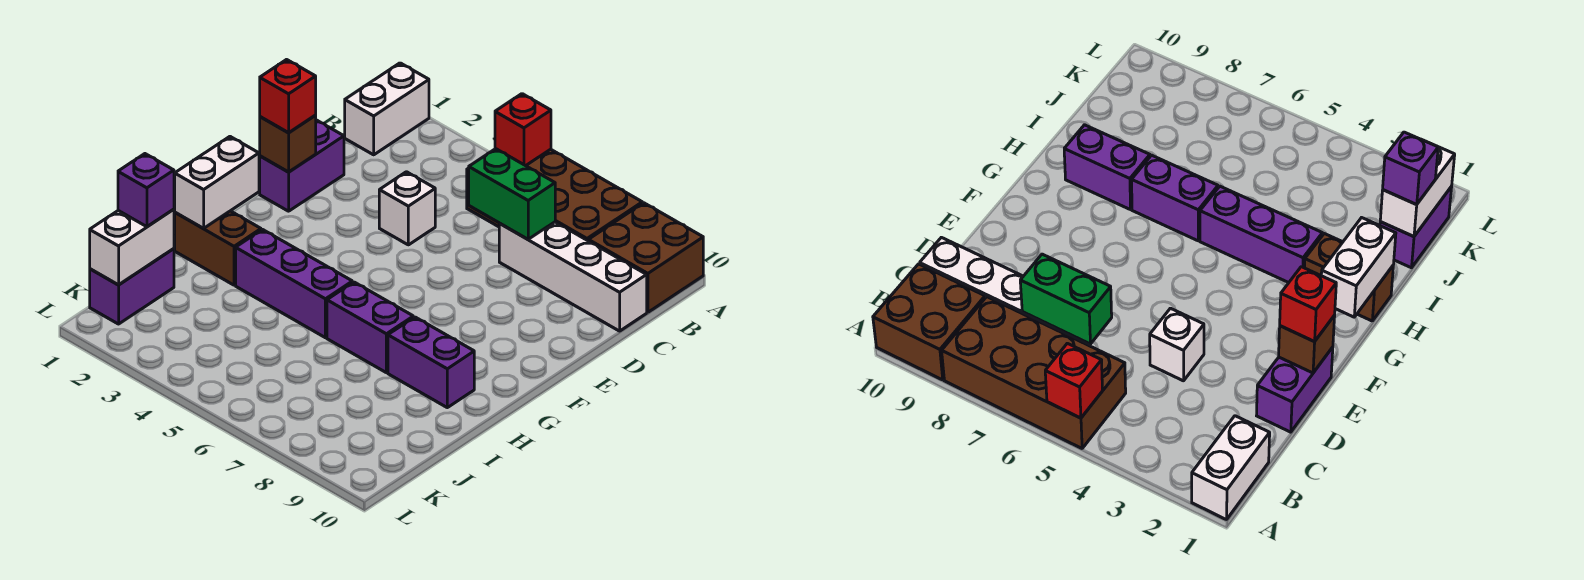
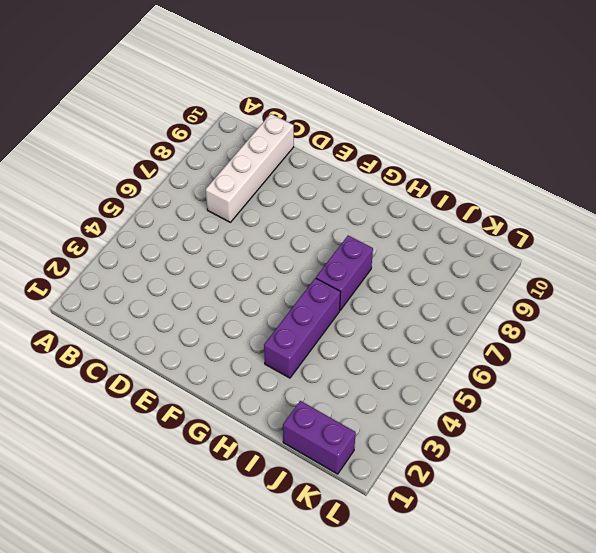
none -> white brick A1:B1 level 1
none -> brown brick A5:B8 level 1
none -> brown brick A9:B10 level 1

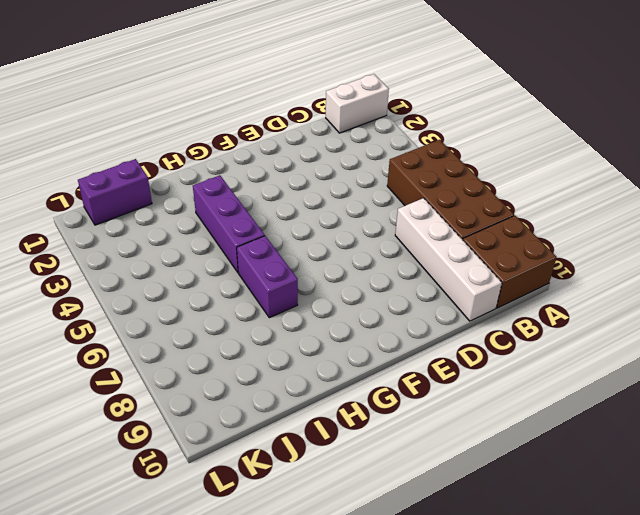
none -> purple brick D1:E1 level 1
none -> white brick D4 level 1
none -> brown brick H1:H2 level 1

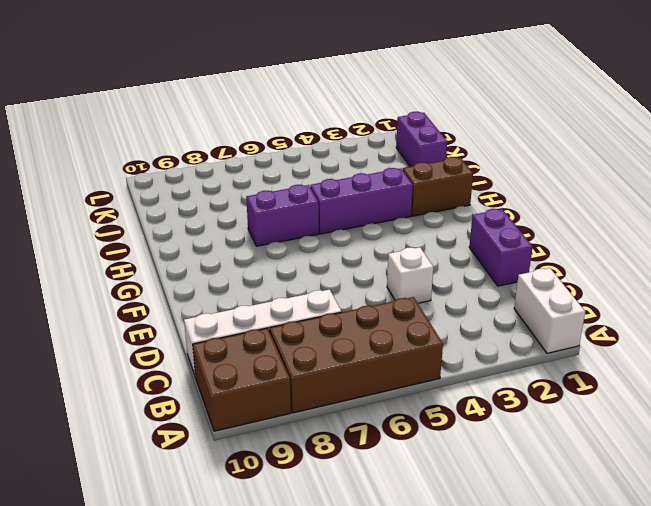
none -> purple brick H8:H9 level 1
none -> red brick A5 level 2
none -> green brick C6:C7 level 2

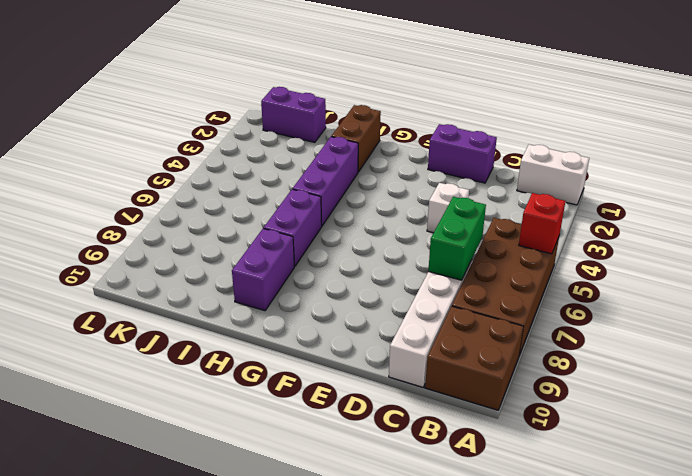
none -> brown brick E1 level 2
none -> white brick G1:H1 level 2
none -> white brick J1:K1 level 2

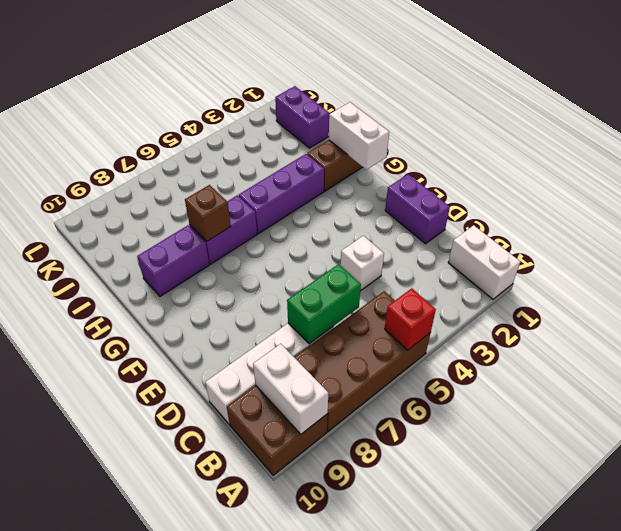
white brick A9:B9 level 2 -> white brick J1:K1 level 2
brown brick H7 level 2 -> brown brick E1 level 2
none -> red brick E1 level 3
none -> purple brick J1 level 3

